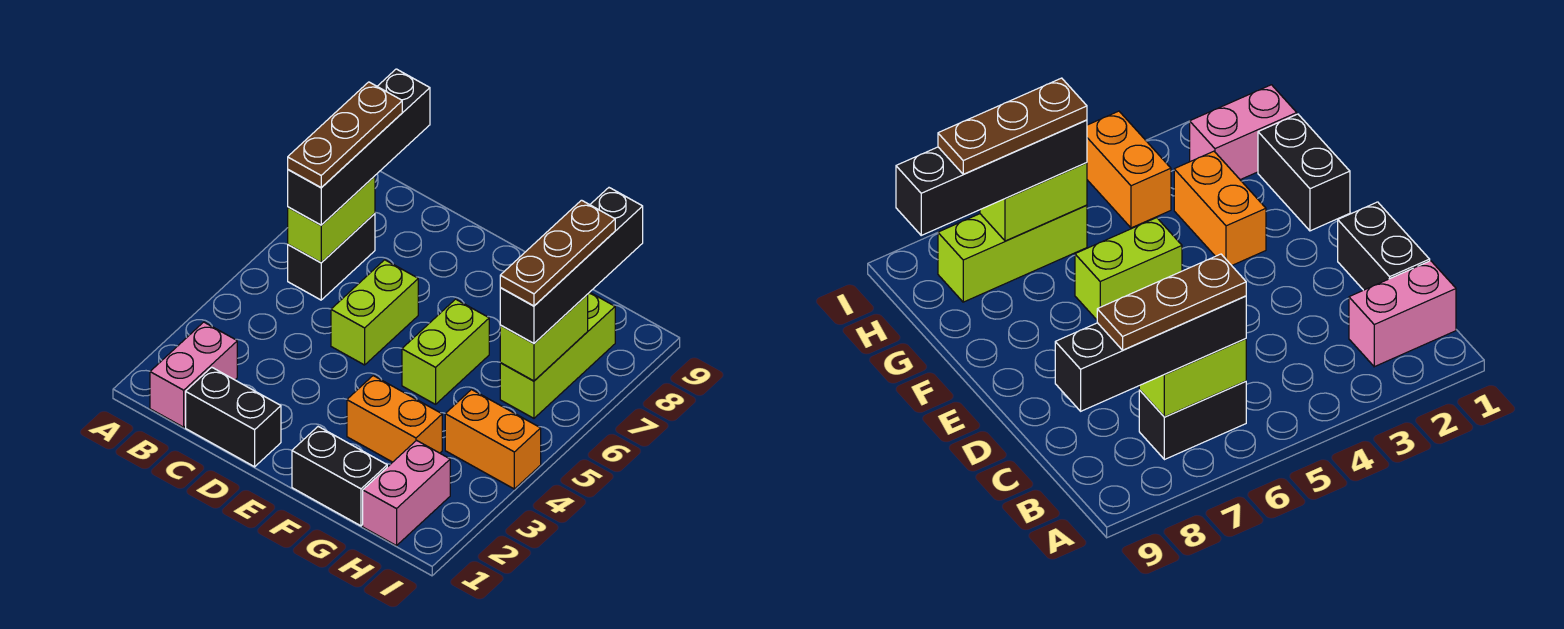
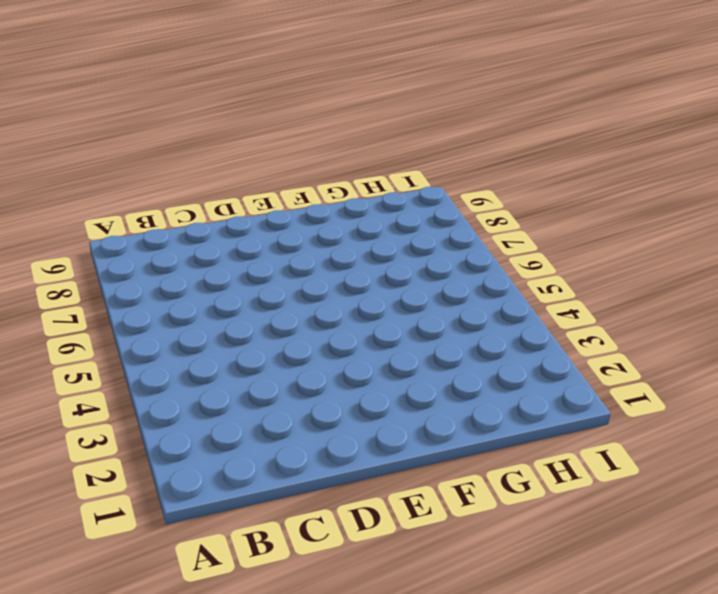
none -> pink brick B1:B2 level 1
none -> black brick B6:B7 level 1
none -> black brick C1:D1 level 1

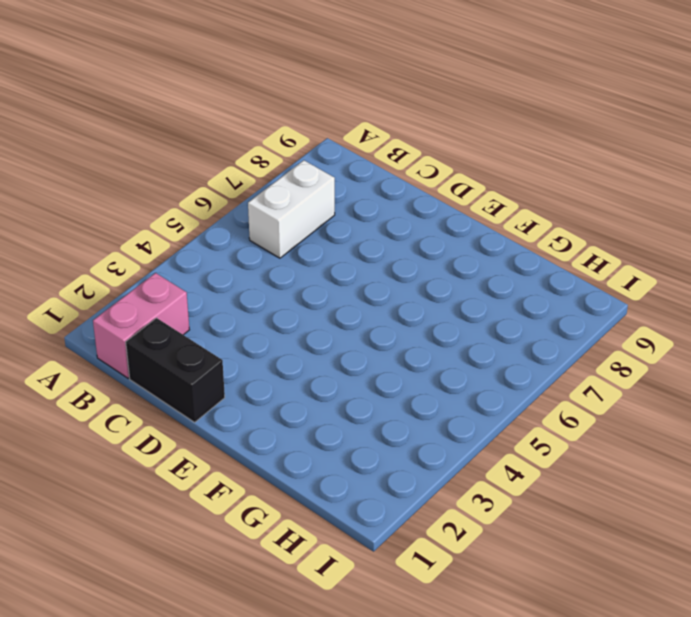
white brick B6:B7 level 1 -> black brick B6:B7 level 1
none -> lime brick D5:D6 level 1
none -> black brick F1:G1 level 1
none -> orange brick F3:G3 level 1

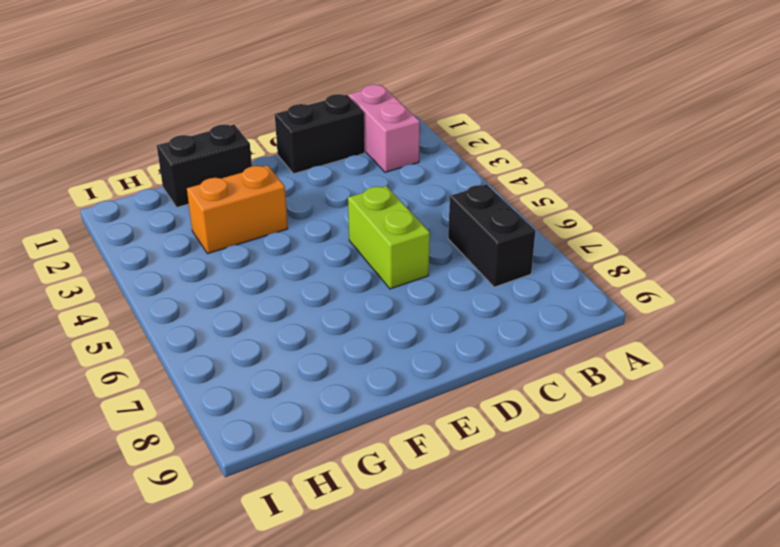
none -> lime brick F5:F6 level 1
none -> pink brick H1:H2 level 1
none -> orange brick H4:I4 level 1

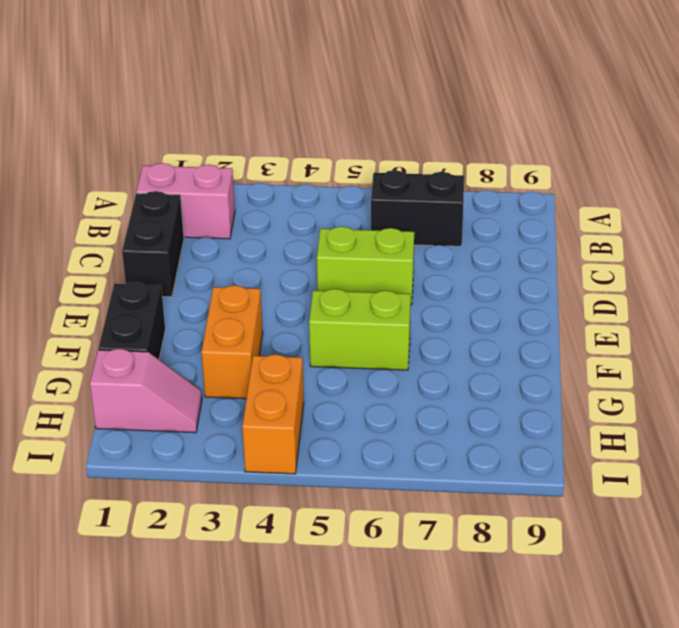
pink slope H1:H2 level 1 top 1 -> pink brick H1:H2 level 1
none -> lime brick H6:H8 level 1
none -> lime brick B6:B7 level 2
none -> lime brick H6:H7 level 2

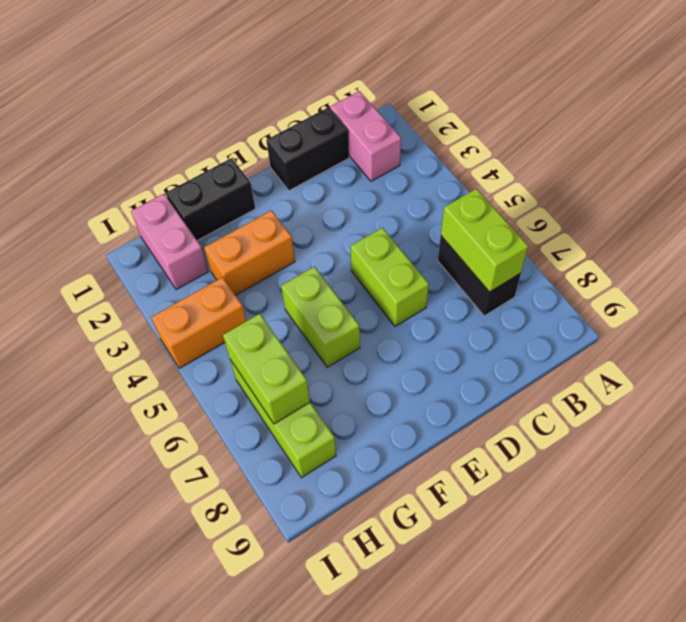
none -> black brick B6:B9 level 3
none -> black brick H6:H9 level 3
none -> brown plate B6:B8 level 4

